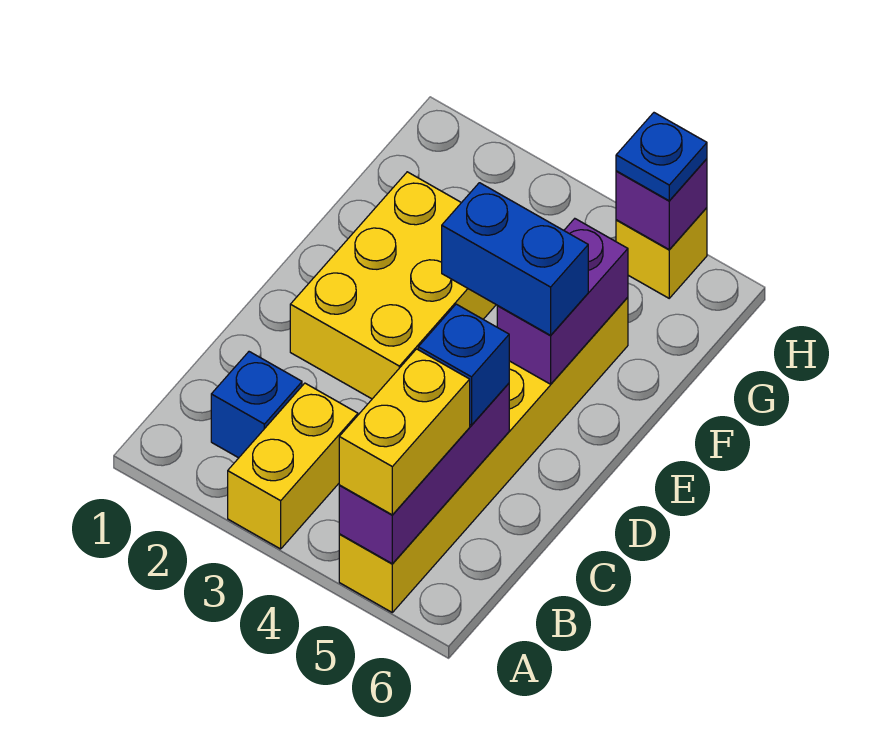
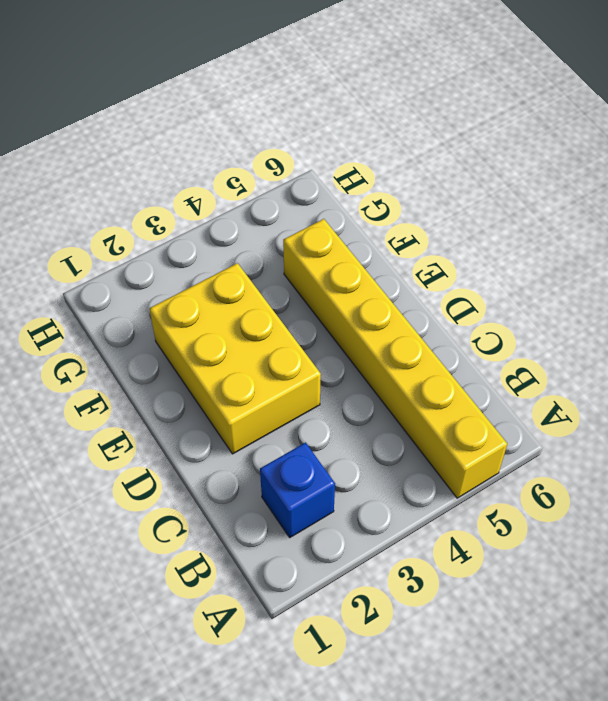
none -> yellow brick A3:B3 level 1
none -> yellow brick H5 level 1
none -> purple brick A5:C5 level 2

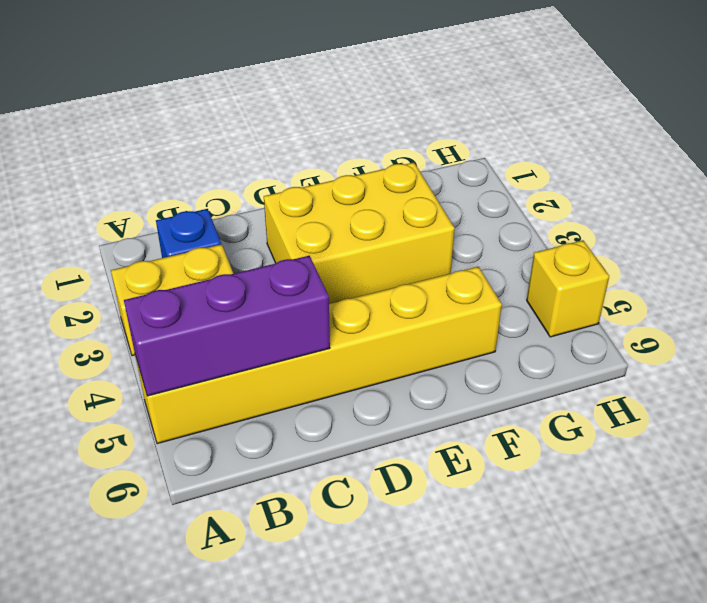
none -> purple brick E5:F5 level 2
none -> purple brick H5 level 2
none -> yellow brick A5:B5 level 3

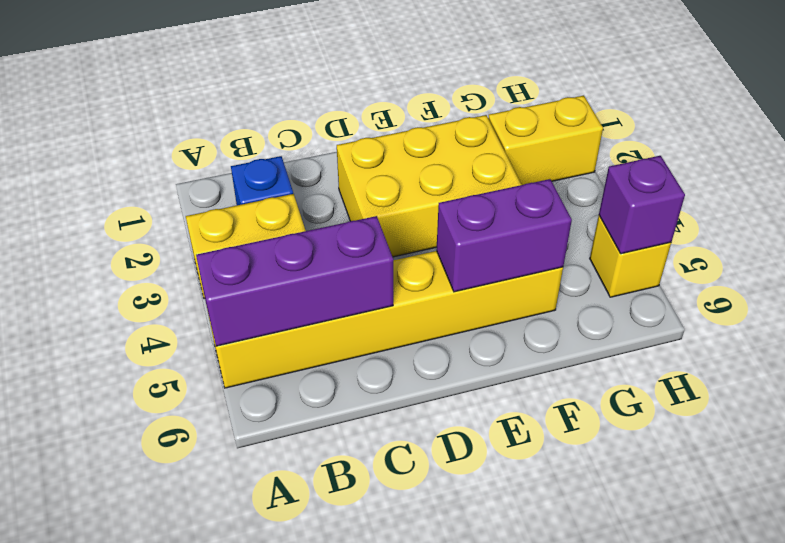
yellow brick G2:H2 level 1 -> yellow brick A5:B5 level 3
none -> blue brick C5 level 3
none -> blue brick E4:E5 level 3
none -> blue plate H5 level 3

